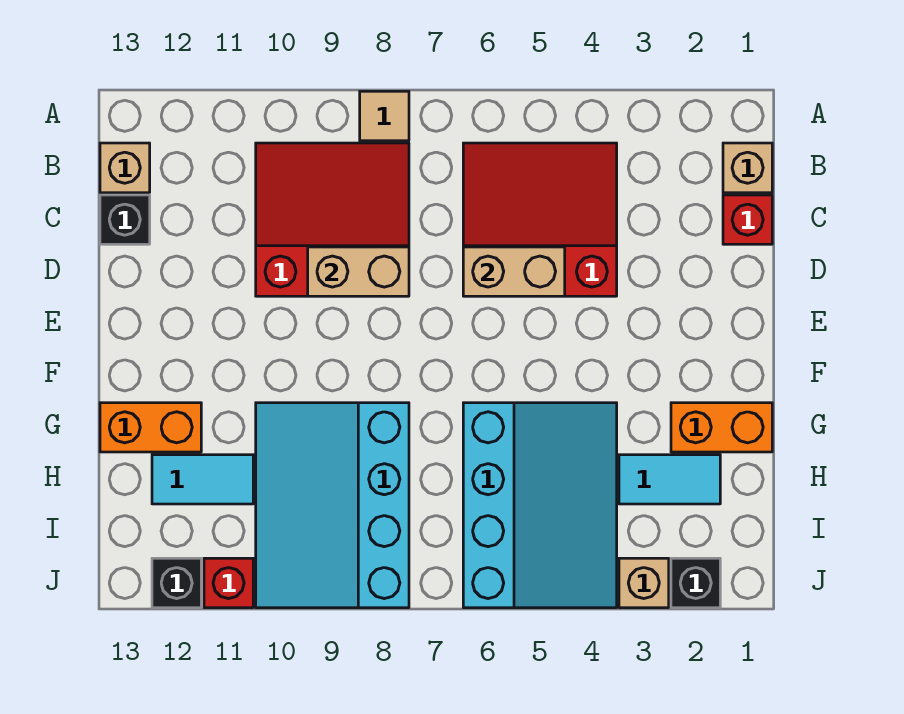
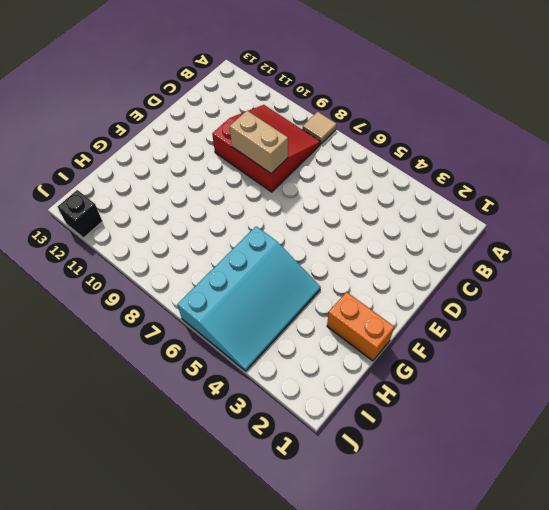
none -> tan brick B1 level 1
none -> red slope B4:D6 level 1 top D
none -> tan brick B13 level 1

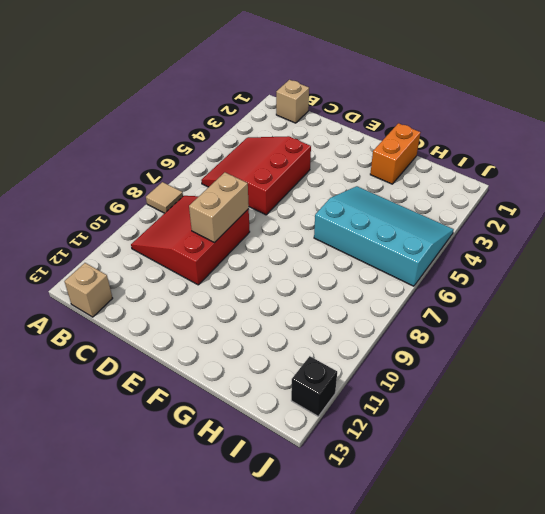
none -> red brick C1 level 1
none -> black brick C13 level 1
none -> cyan slope G8:J10 level 1 top 8

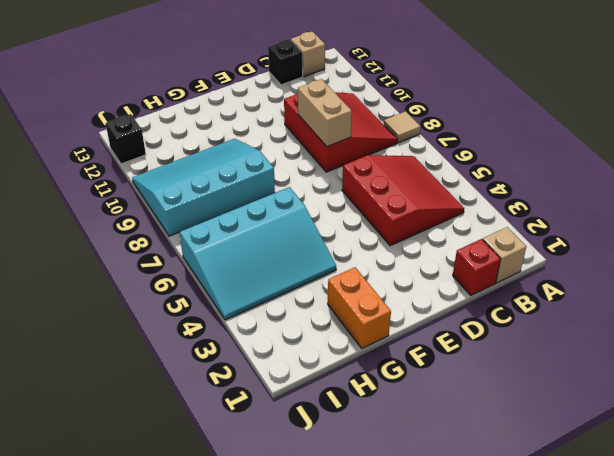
none -> orange brick G12:G13 level 1
none -> cyan tile H2:H3 level 1
none -> cyan tile H11:H12 level 1

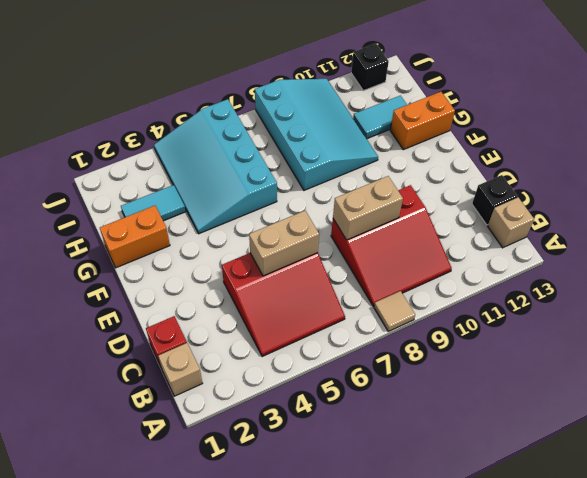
none -> black brick J2 level 1
none -> tan brick J3 level 1
none -> red brick J11 level 1

